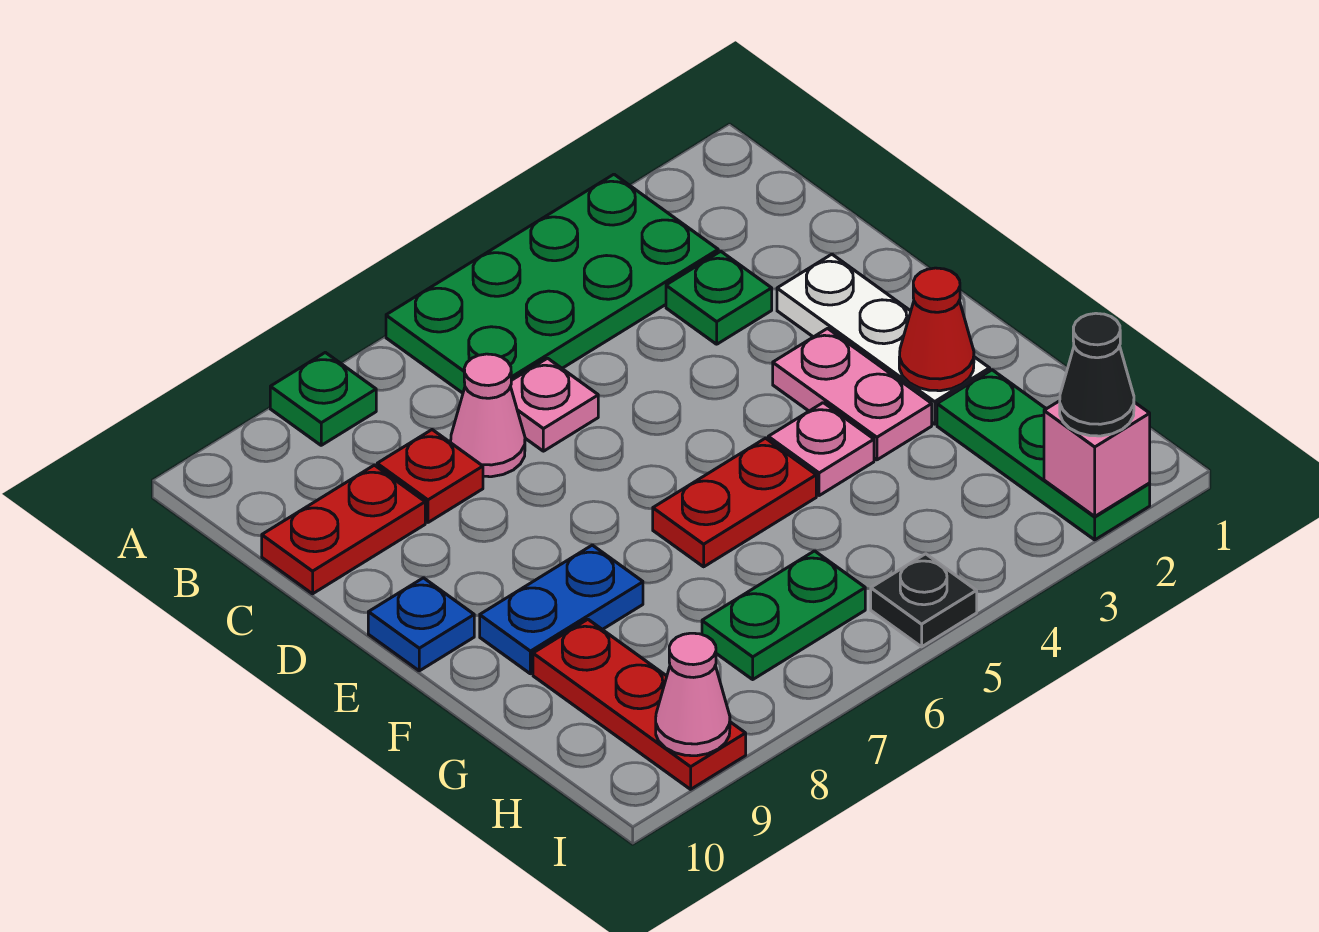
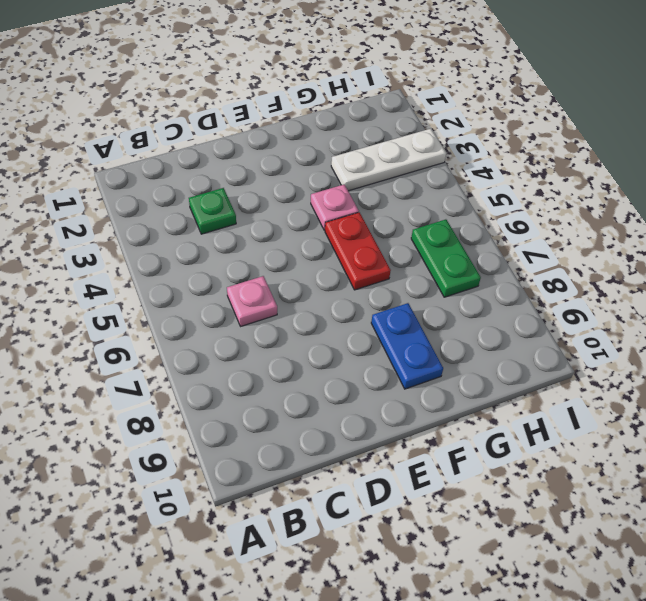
white plate G3:I3 level 1 -> white plate D2:F2 level 1
none -> green plate A3:B6 level 1
none -> green plate A8 level 1
none -> pink cone C7 level 1

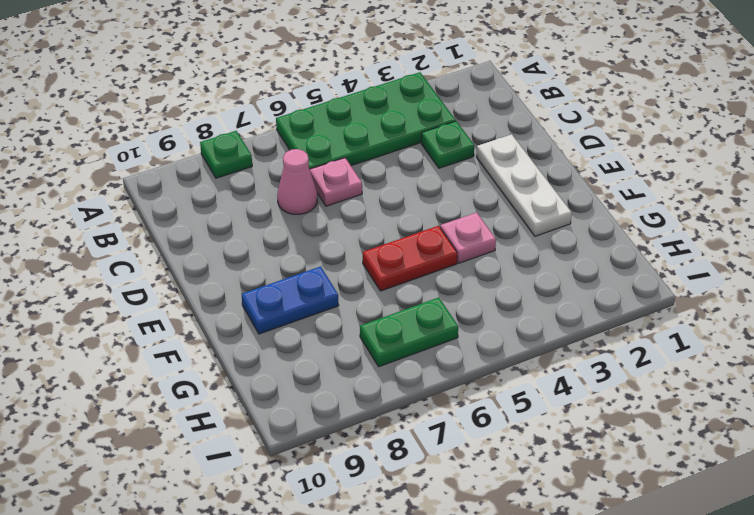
none -> red plate C8 level 1
none -> red plate C9:C10 level 1
none -> pink plate E3:F3 level 1

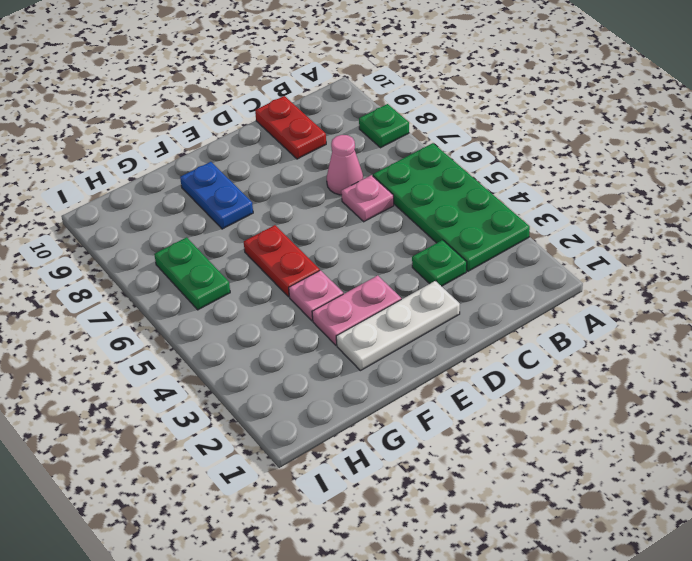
none -> red plate C8 level 1
none -> blue plate E10 level 1
none -> green plate G2:I2 level 1

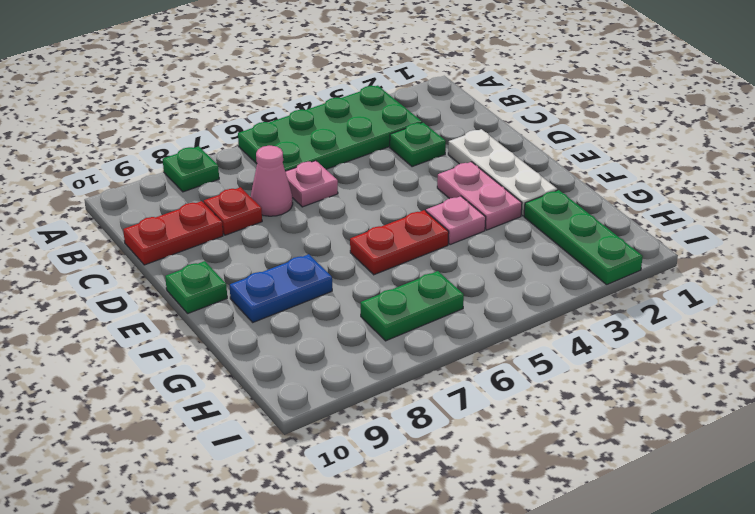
green plate E10 level 1 -> blue plate E10 level 1
none -> red plate G9:I9 level 1
none -> black plate I5 level 1
none -> red cone F2 level 2

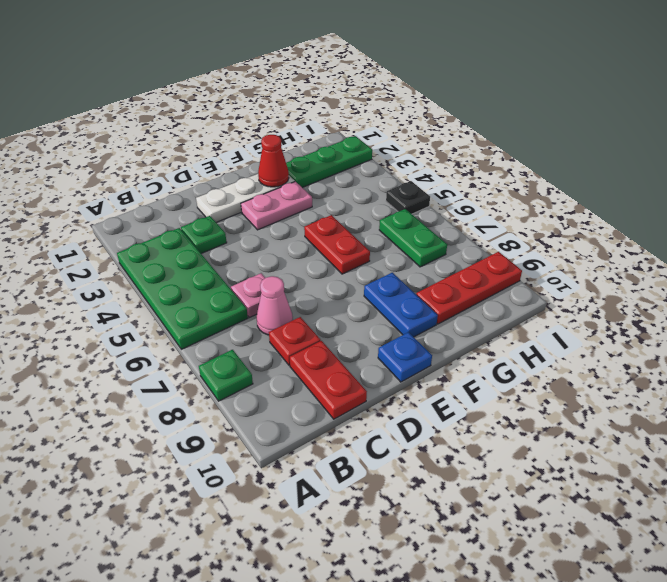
none -> pink plate F4 level 1
none -> pink brick I2 level 2
none -> pink cone I9 level 2

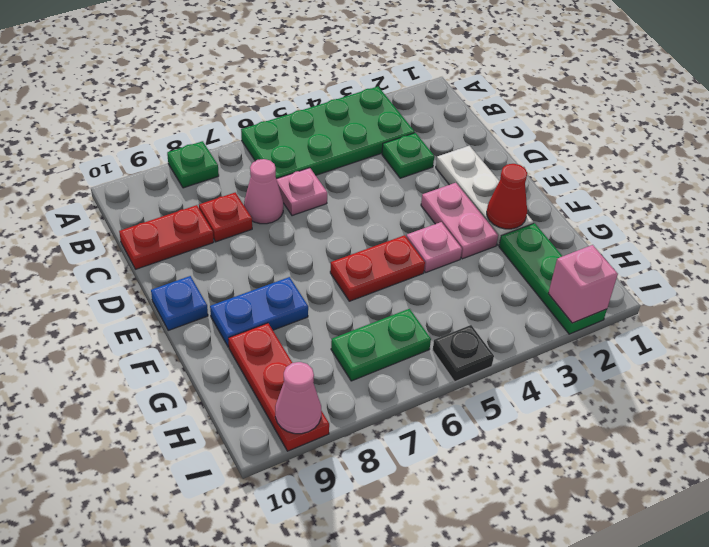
none -> black cone I2 level 3

